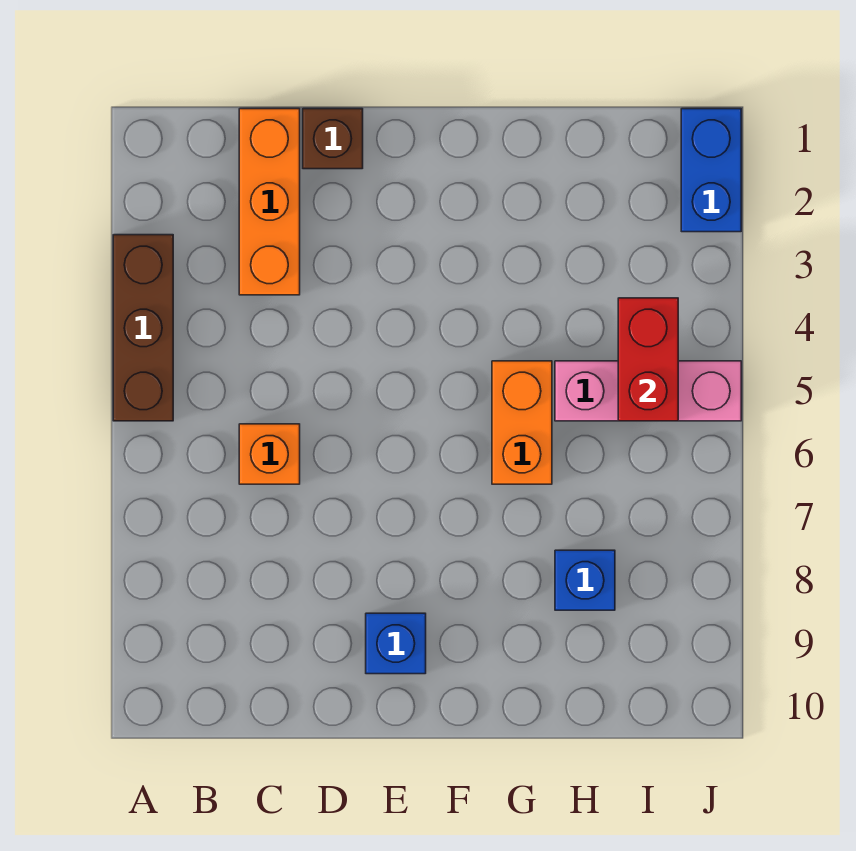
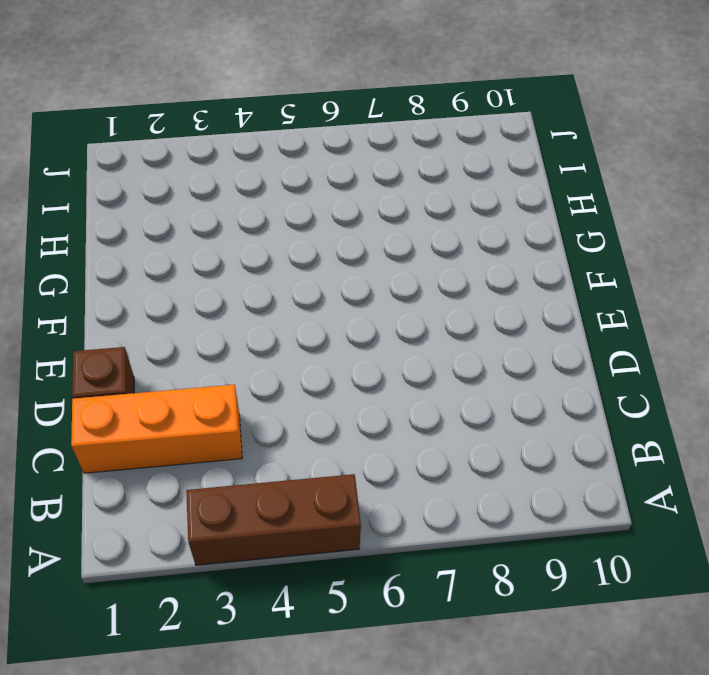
none -> orange brick C6 level 1
none -> blue brick E9 level 1

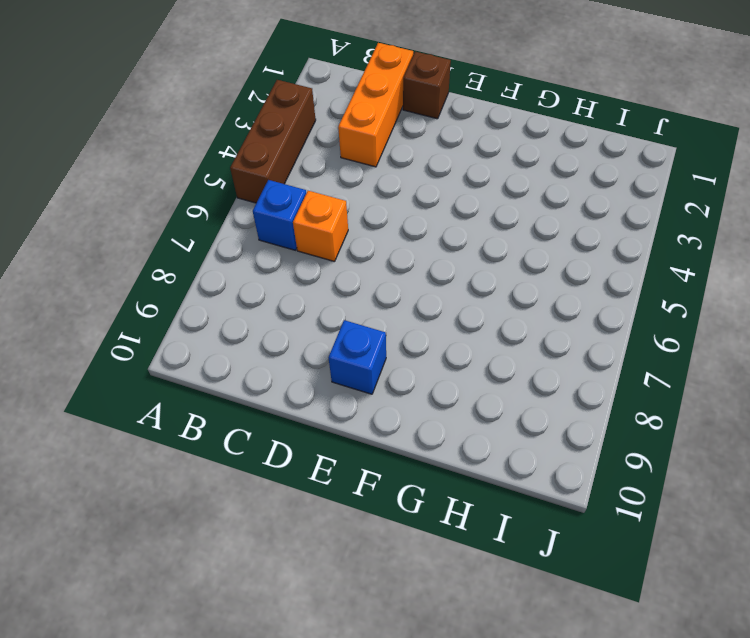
blue brick B6 level 1 -> blue brick H8 level 1
none -> orange brick G5:G6 level 1
none -> pink brick H5:J5 level 1

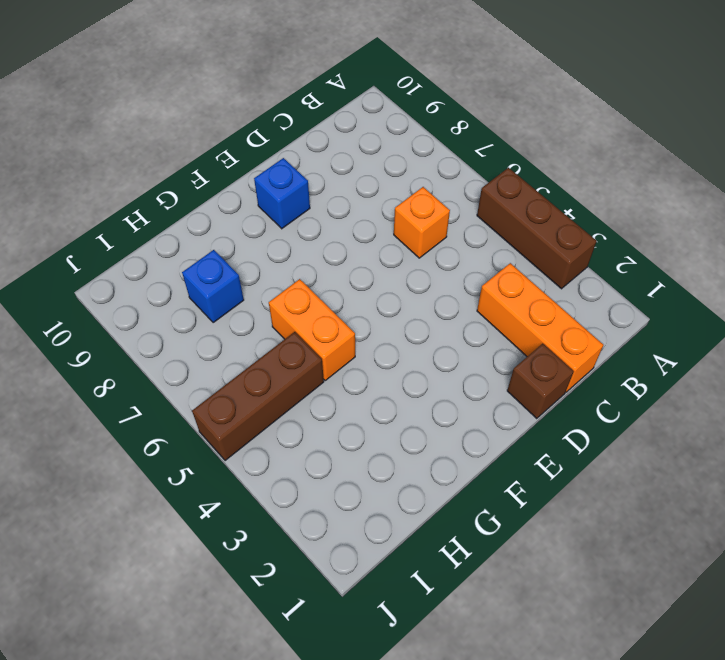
brown brick H5:J5 level 1 -> pink brick H5:J5 level 1
none -> blue brick J1:J2 level 1
none -> red brick I4:I5 level 2

